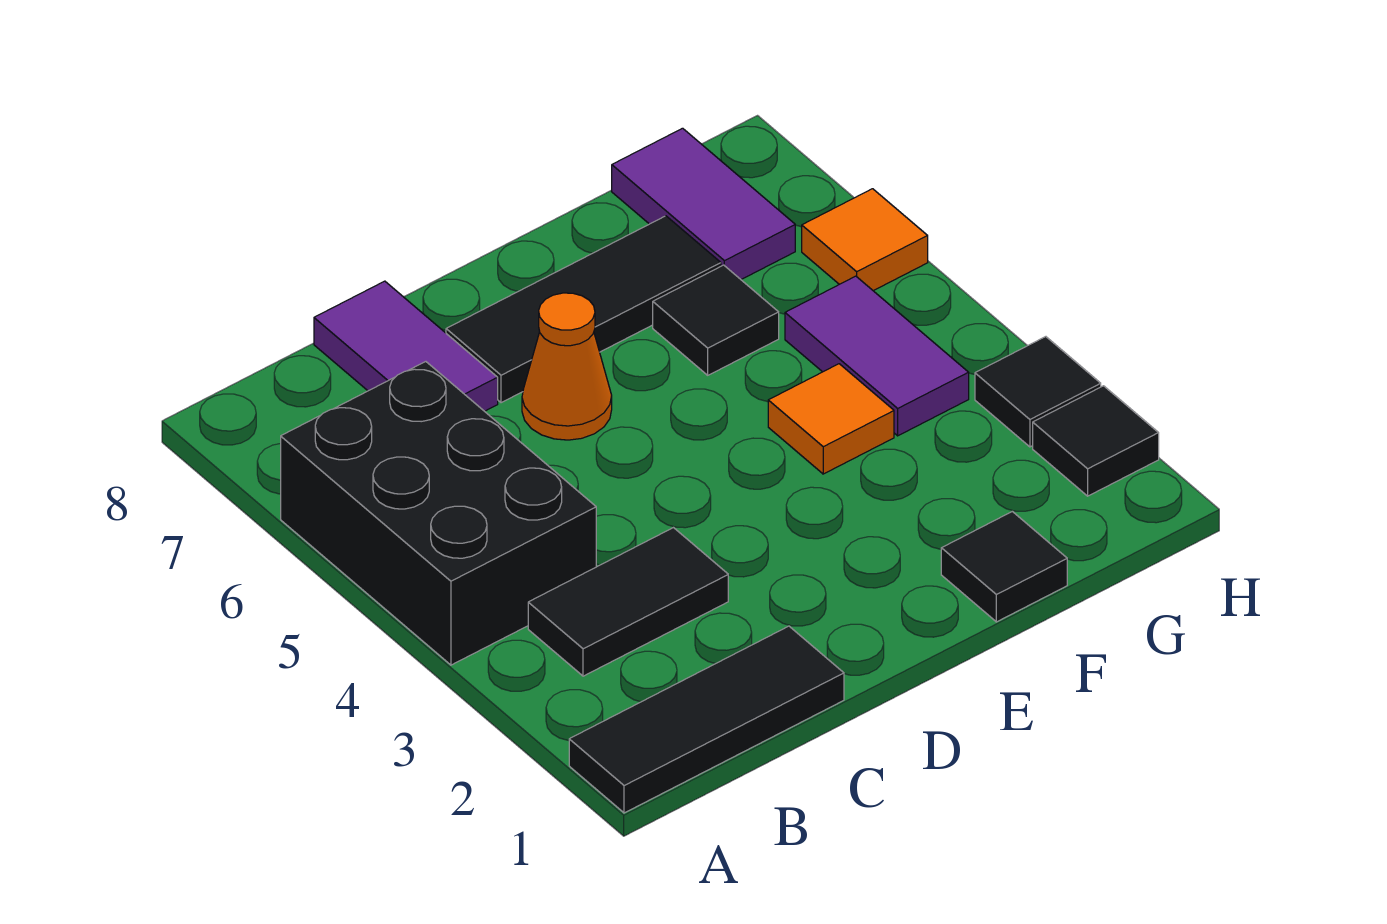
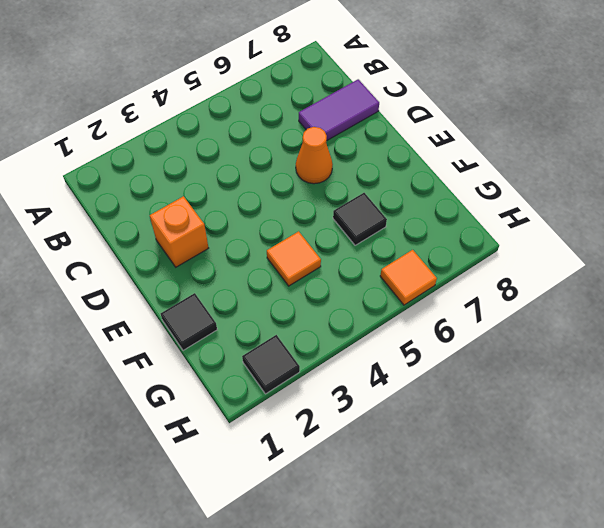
orange brick D2 level 1 -> none
none -> black tile A1:C1 level 1
none -> black brick A4:B6 level 1
none -> black tile B3:C3 level 1

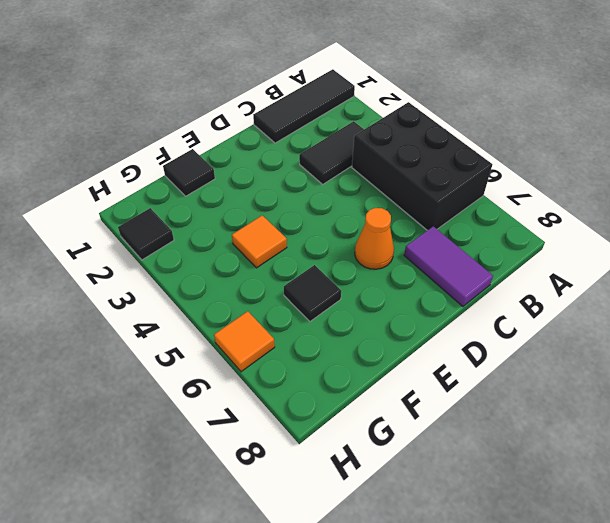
none -> black tile D7:F7 level 1
none -> purple tile G4:G5 level 1
none -> purple tile G7:G8 level 1

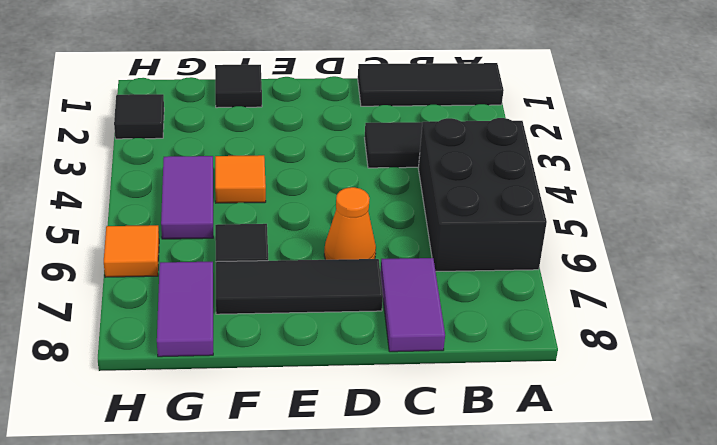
none -> black tile H3 level 1

